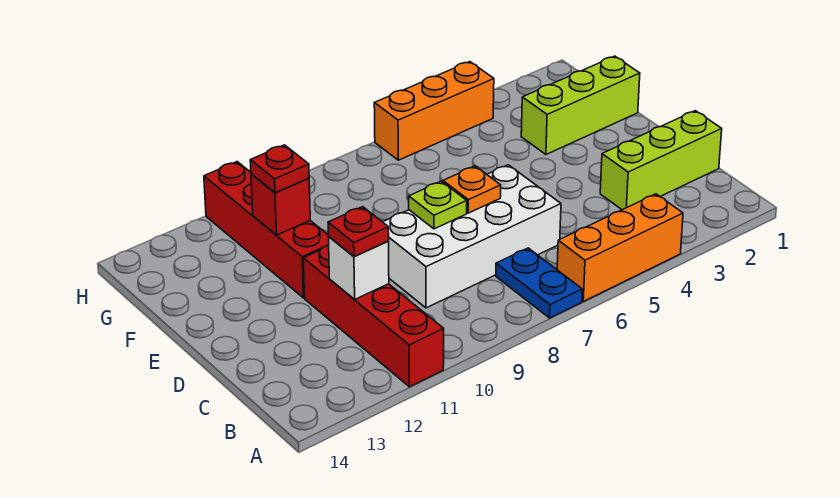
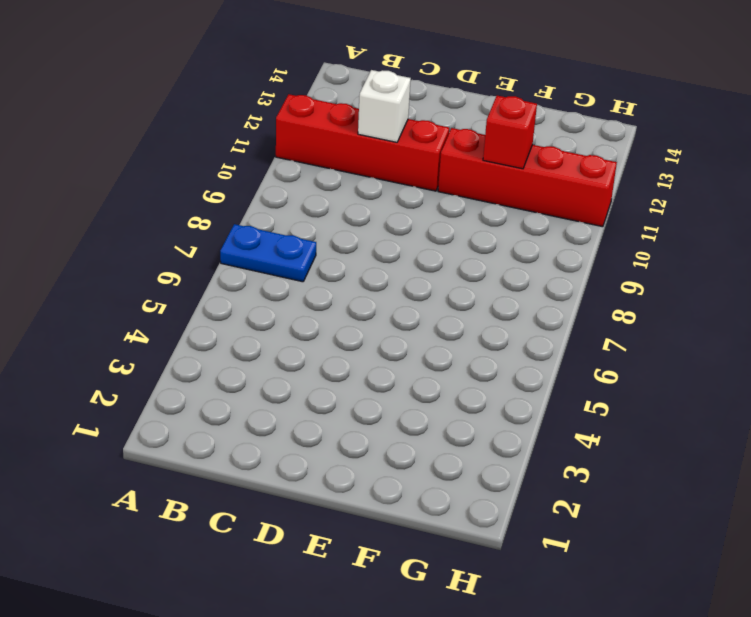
none -> orange brick A4:A6 level 1
none -> lime brick C1:C3 level 1
none -> white brick C6:D9 level 1

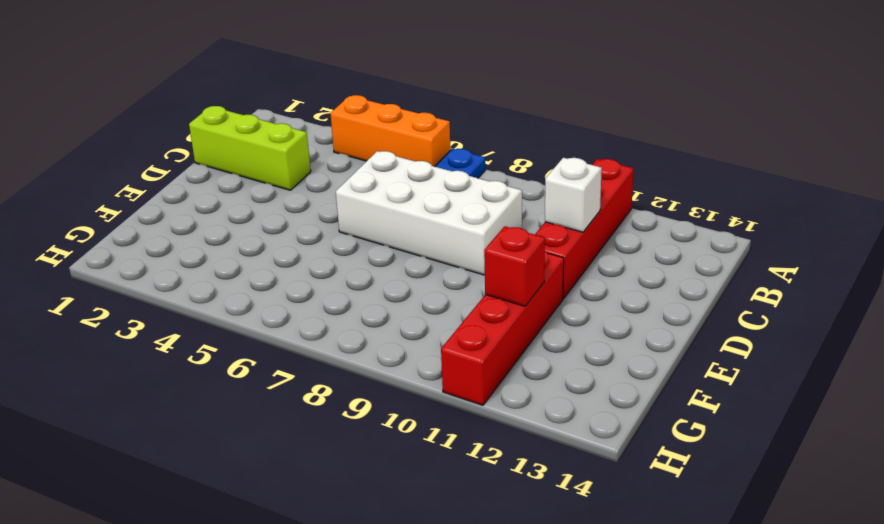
none -> lime brick F1:F3 level 1
none -> orange brick H4:H6 level 1
none -> orange plate D7 level 2

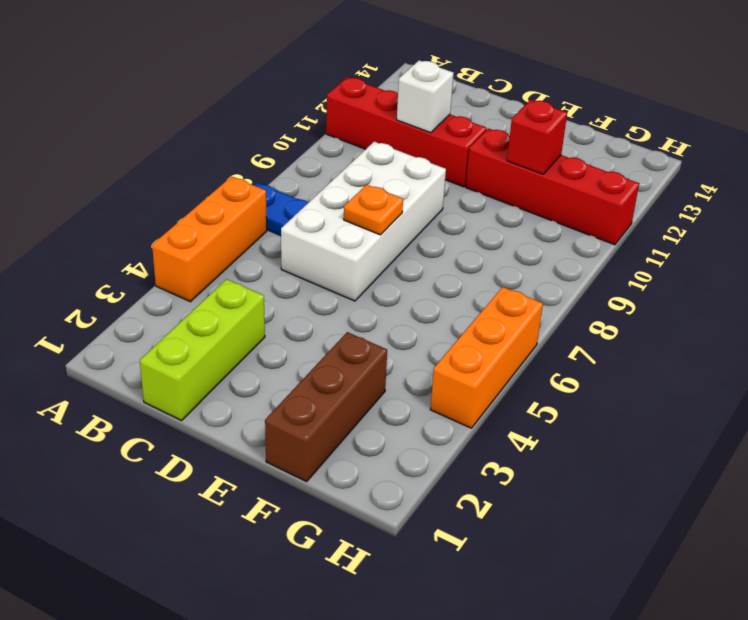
brown brick F1:F3 level 1 -> lime brick F1:F3 level 1
none -> lime plate D8 level 2
none -> red plate C11 level 3
none -> red plate F11 level 3

